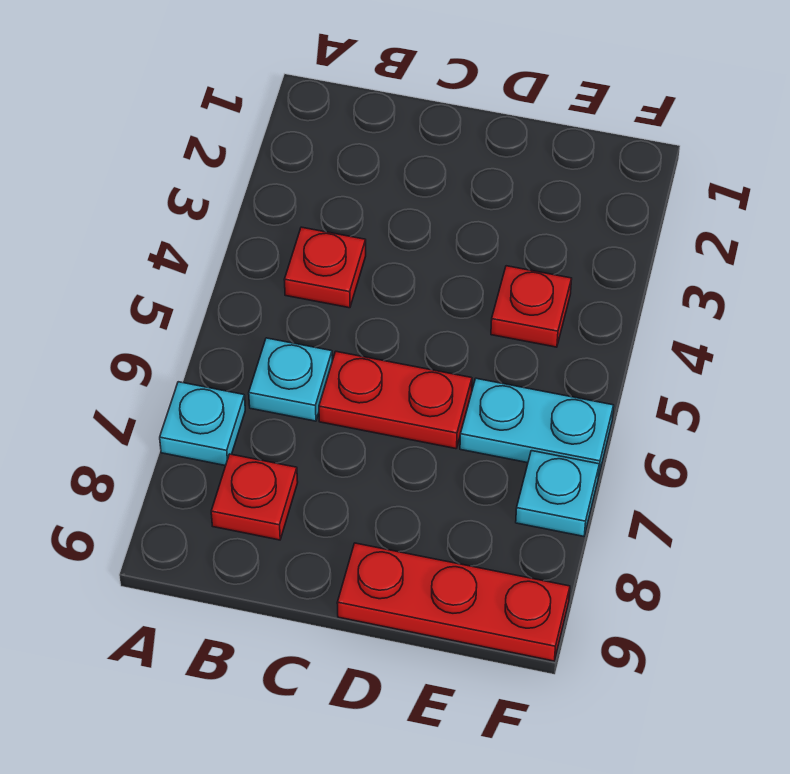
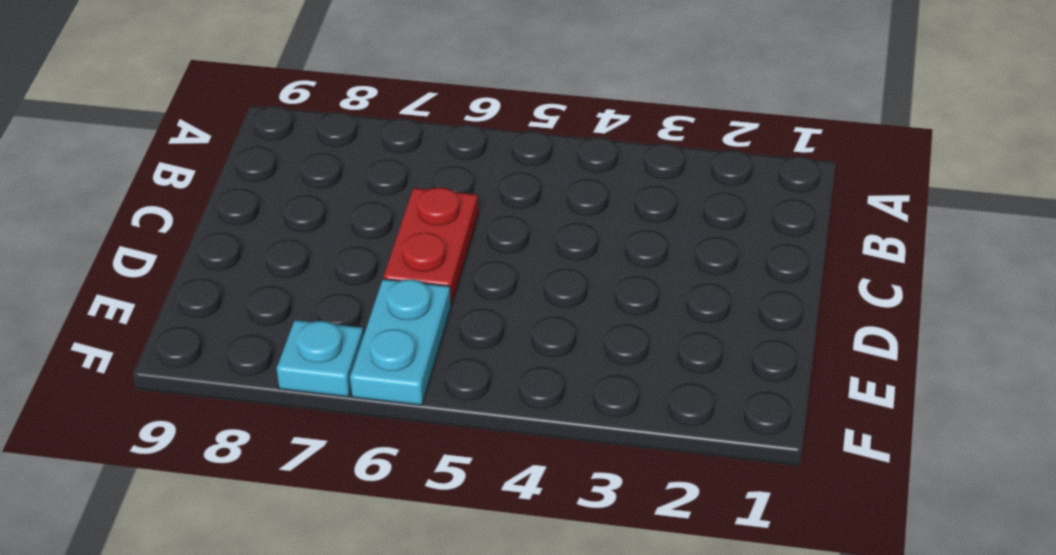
none -> cyan plate A7 level 1
none -> red plate B4 level 1

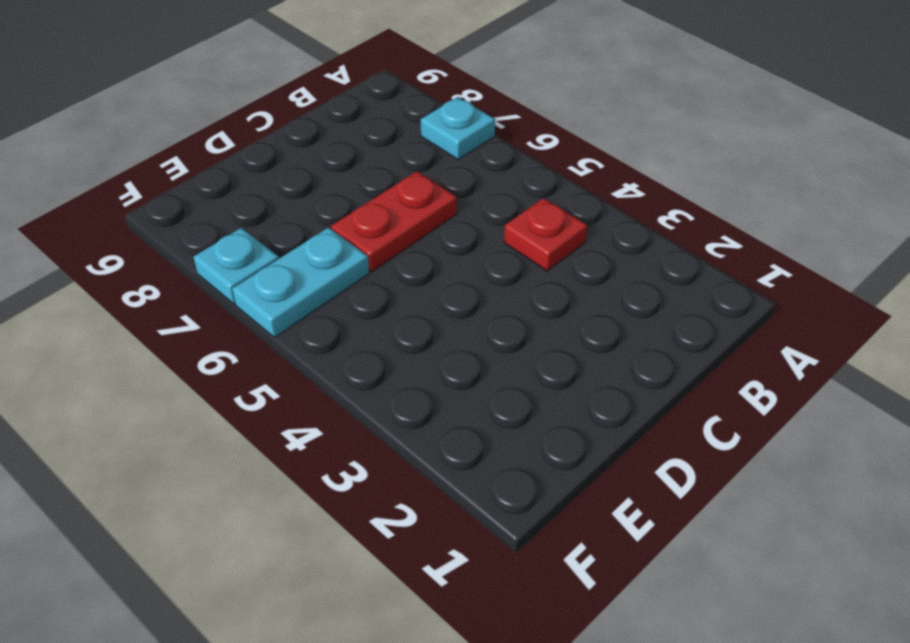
none -> cyan plate B6 level 1
none -> red plate B8 level 1

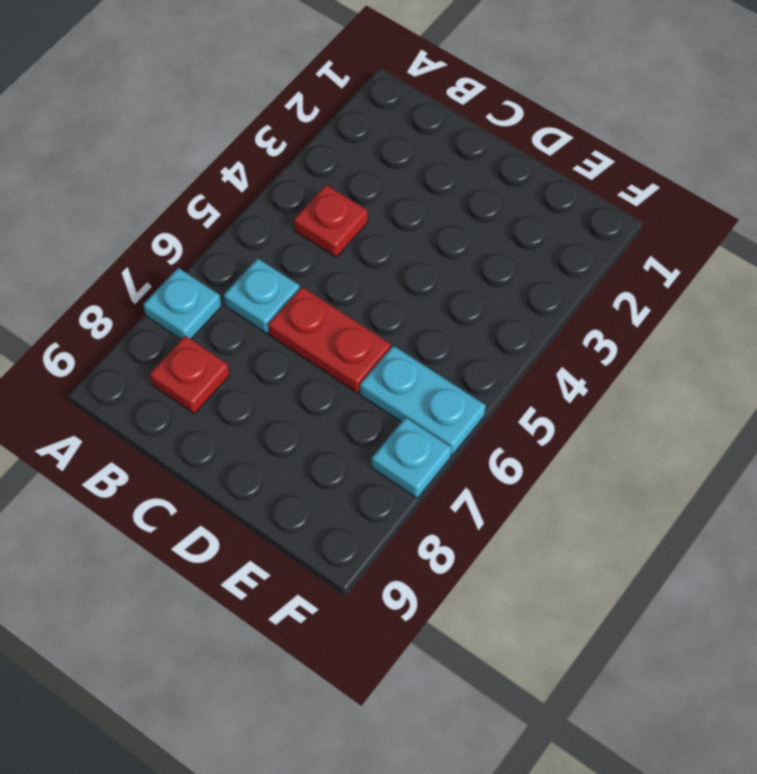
none -> red plate D9:F9 level 1
none -> red plate E4 level 1

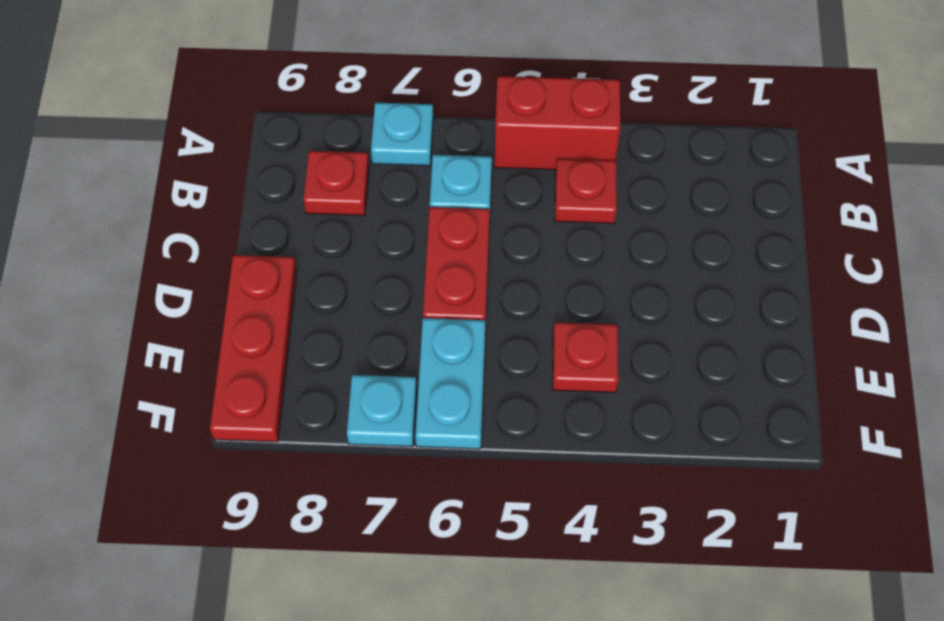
red brick A4:A5 level 1 -> none

